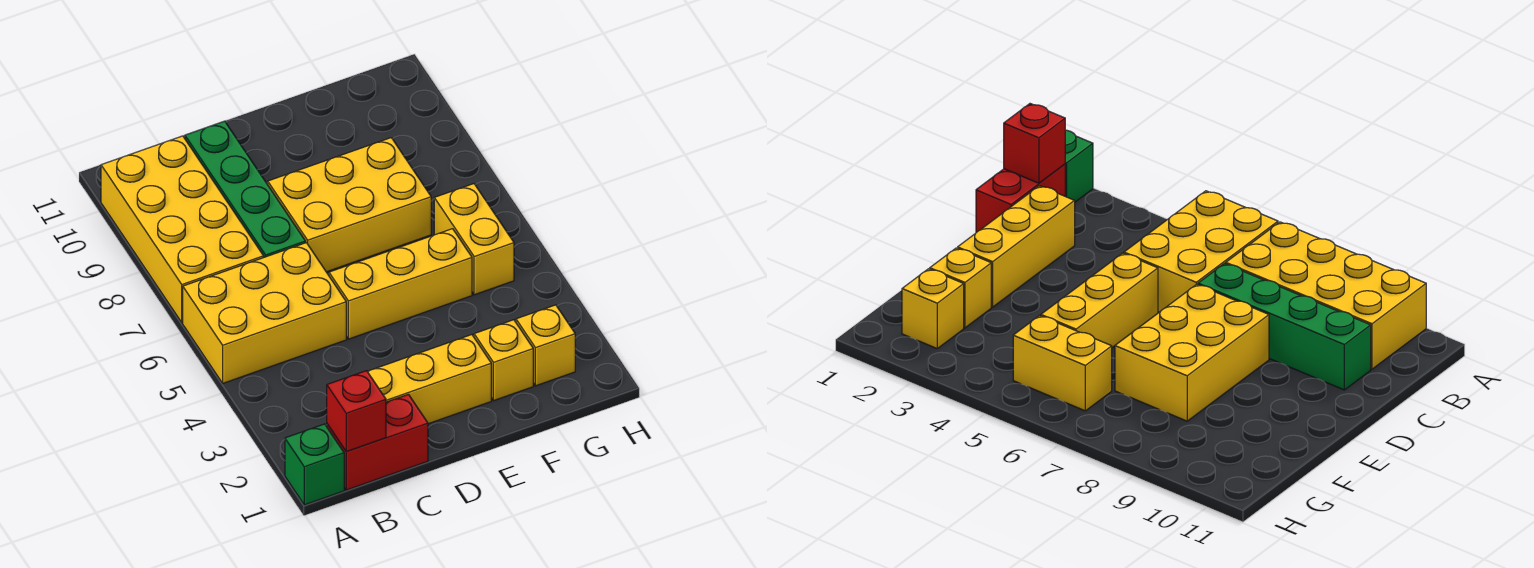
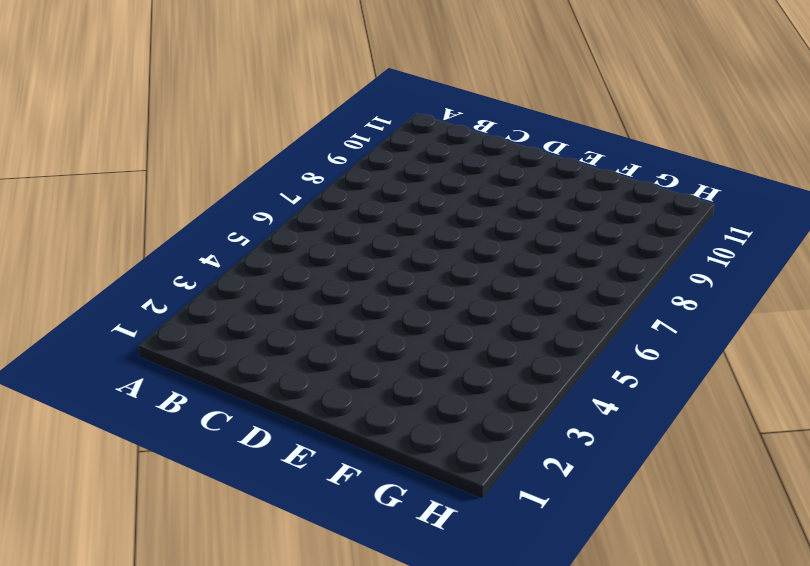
none -> green brick A1 level 1
none -> yellow brick A5:C6 level 1
none -> yellow brick A7:B10 level 1

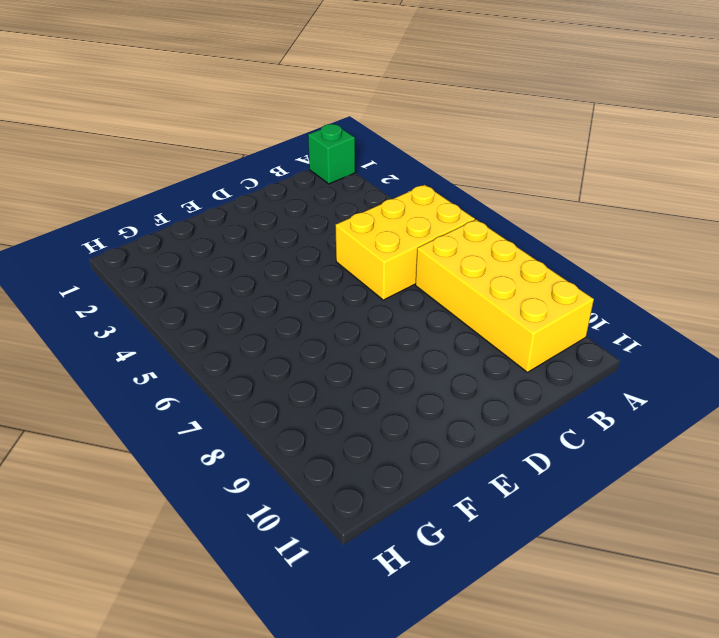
none -> red brick B1:C1 level 1
none -> yellow brick C2:E2 level 1
none -> green brick C7:C10 level 1

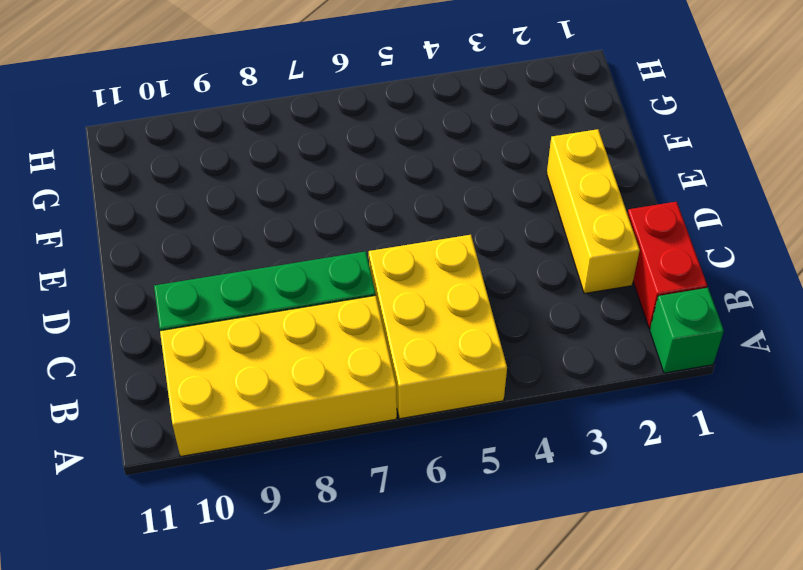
none -> yellow brick D5:F5 level 1
none -> yellow brick D7:F8 level 1
none -> yellow brick F2 level 1

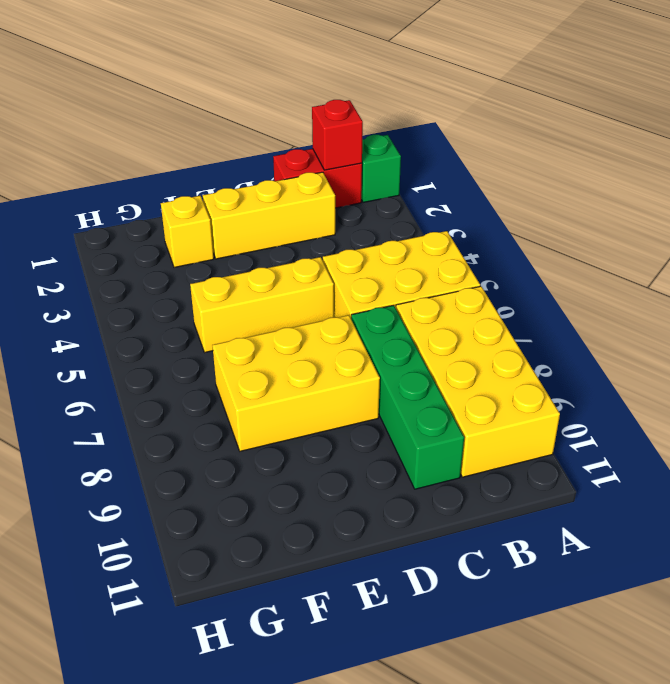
none -> yellow brick G2 level 1
none -> yellow brick G5:G6 level 1

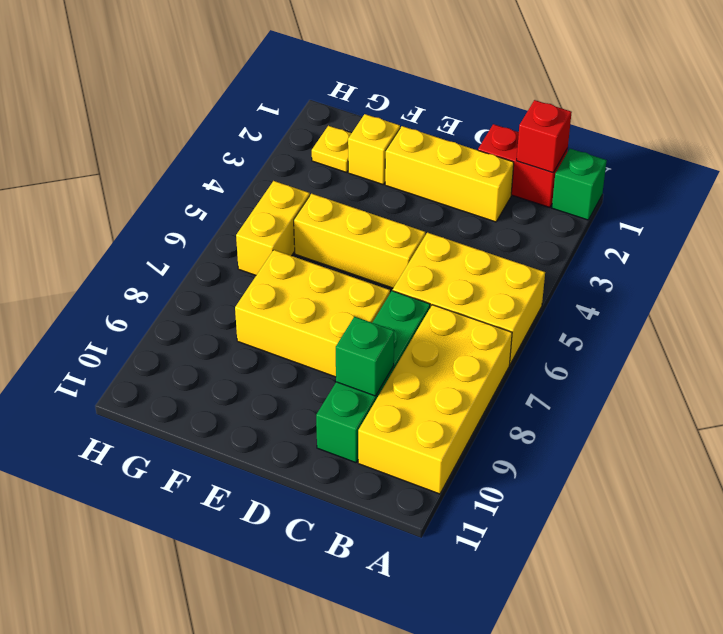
green brick C9 level 2 -> none
yellow plate G2 level 1 -> yellow brick G2 level 1

